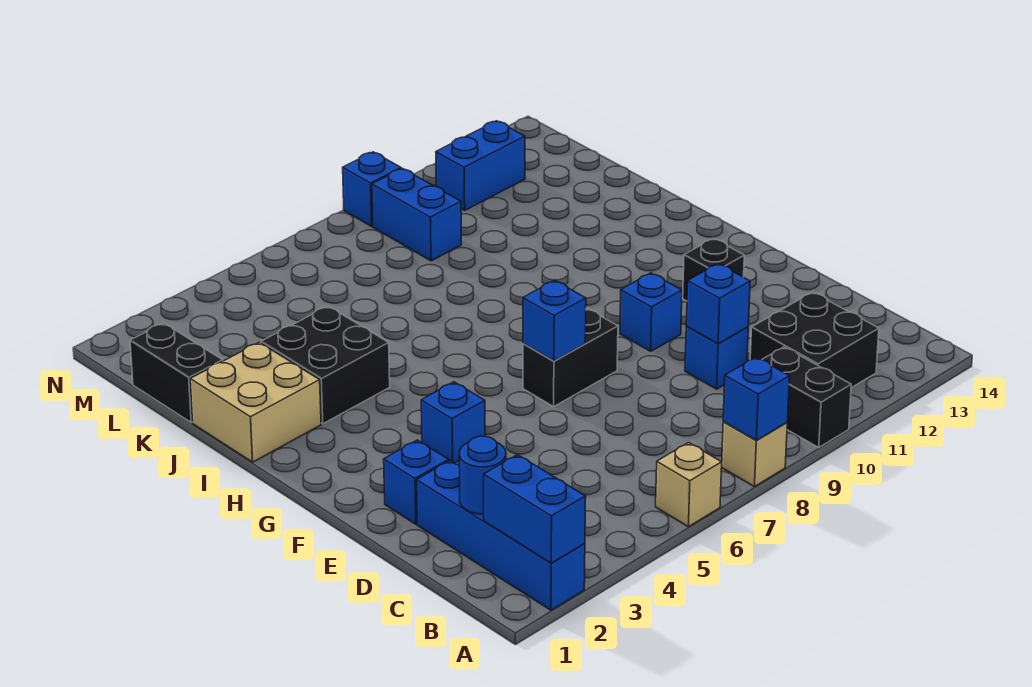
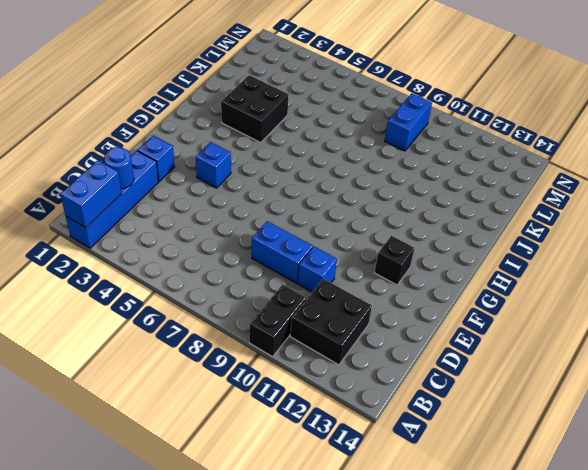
blue brick D8:D9 level 1 -> blue brick M11:M12 level 1
none -> tan brick A6 level 1
none -> tan brick A8 level 1
none -> black brick F7:F8 level 1

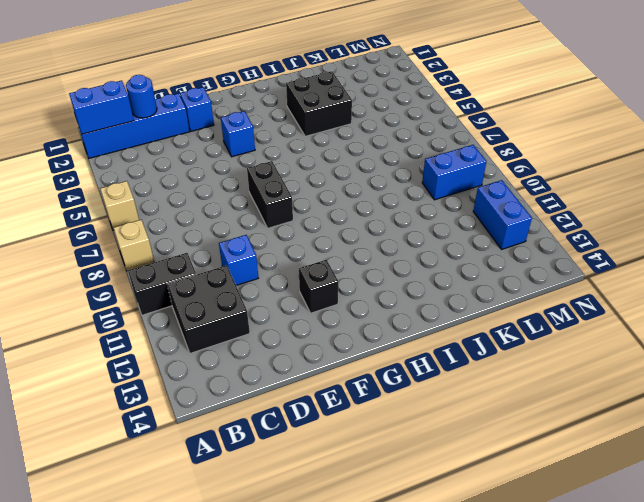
none -> blue brick F10 level 1
none -> tan brick I1:J2 level 1
none -> black brick K1:L1 level 1

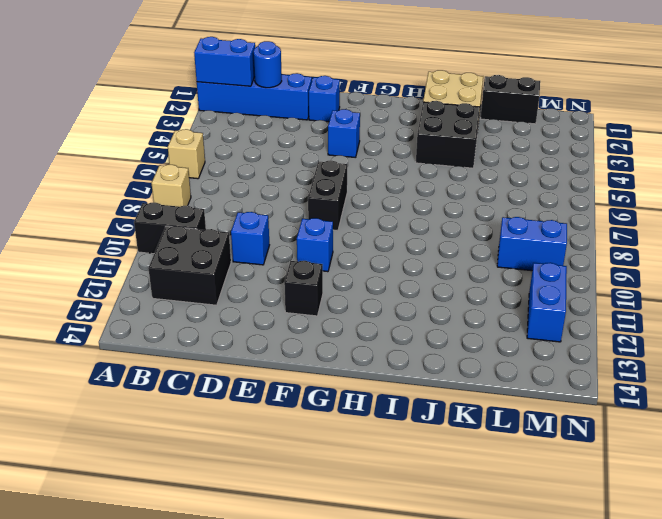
none -> blue brick N9 level 1
none -> blue brick A8 level 2
none -> blue brick D10 level 2

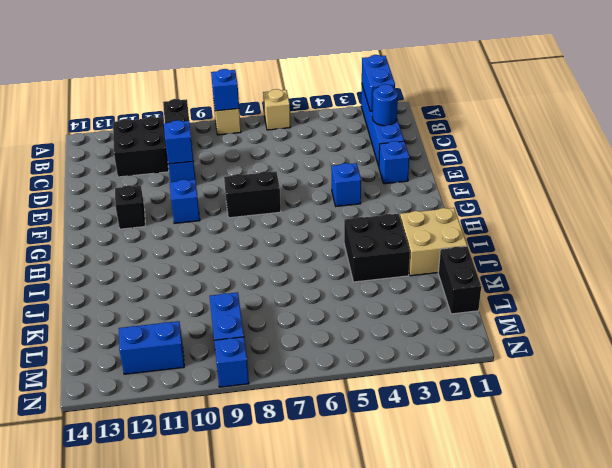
none -> blue brick F7 level 2

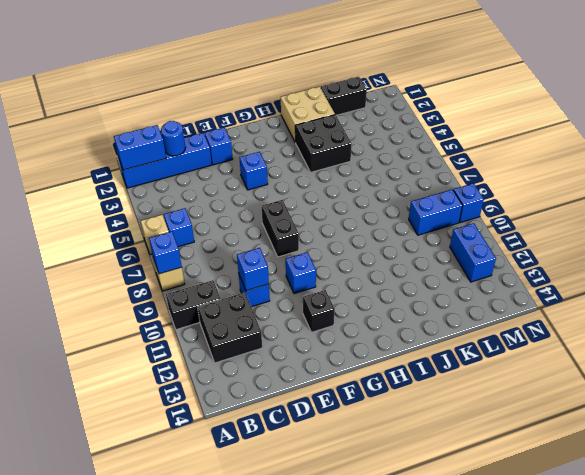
blue brick B6 level 1 -> blue brick F7 level 2

